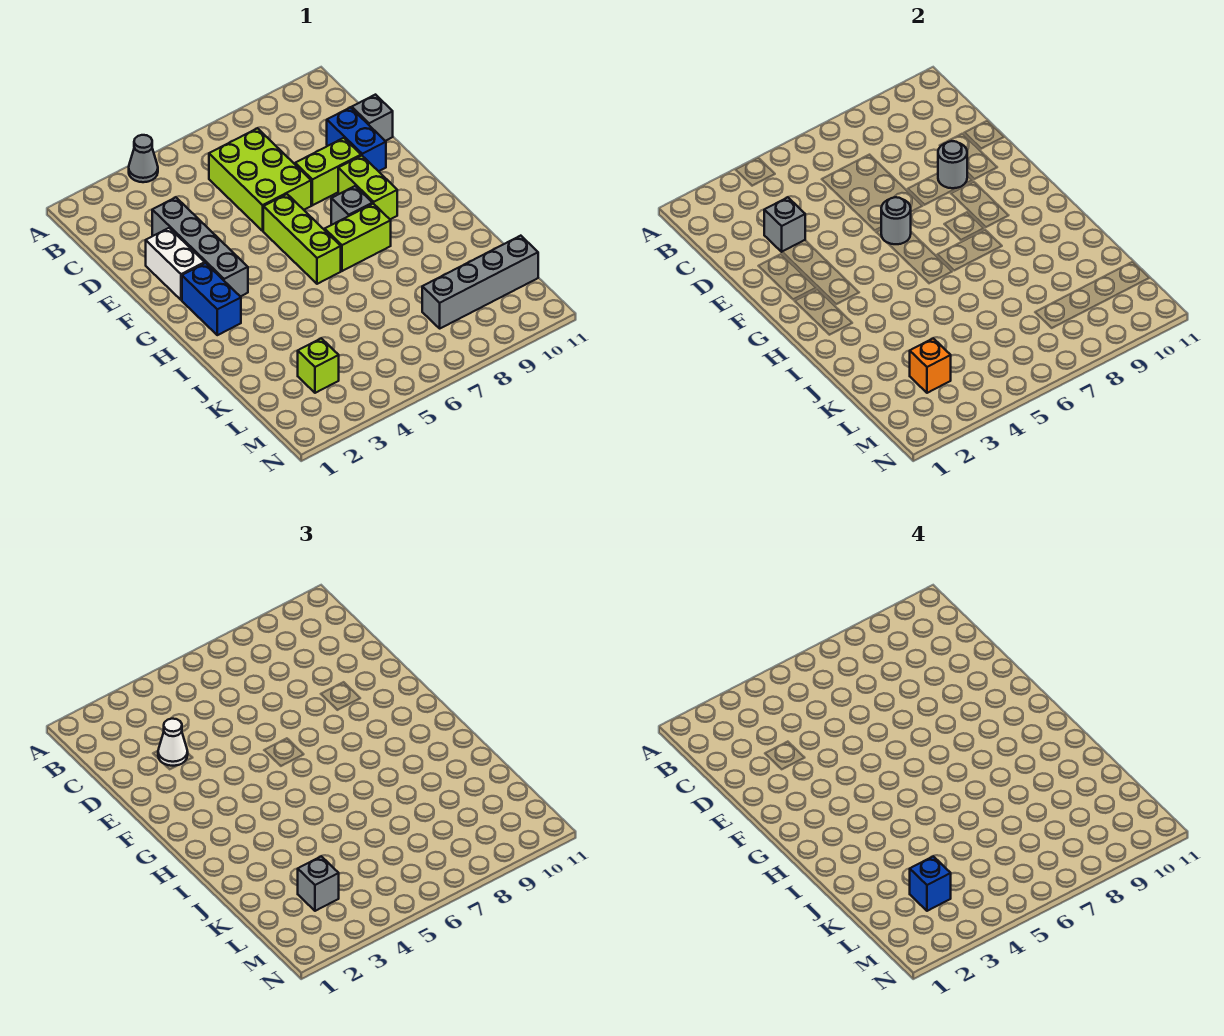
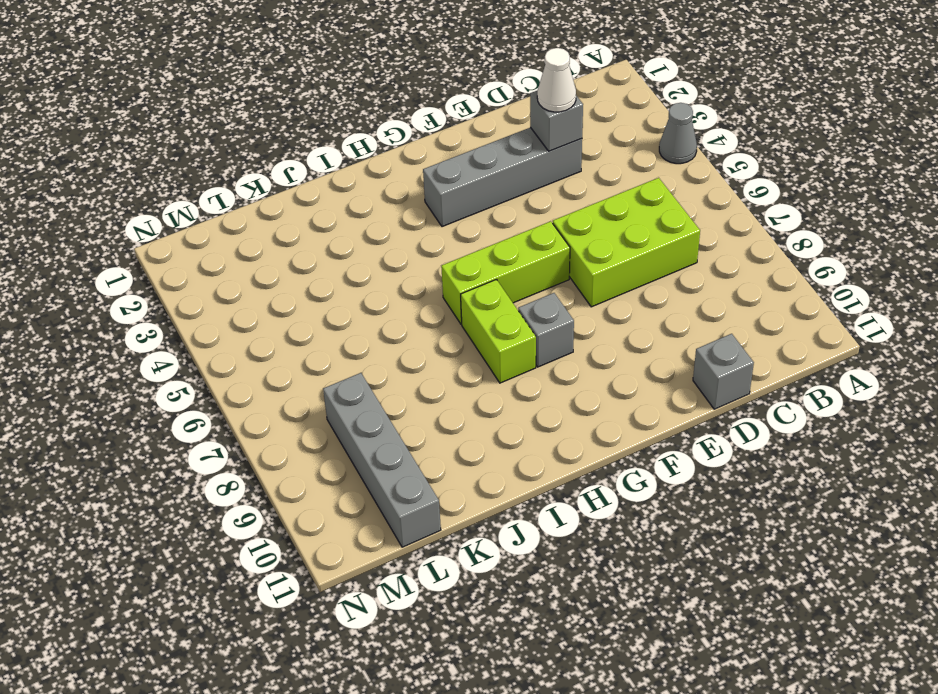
none -> blue brick D10:E10 level 1
none -> white brick E2:F2 level 1
none -> lime brick E8:E9 level 1

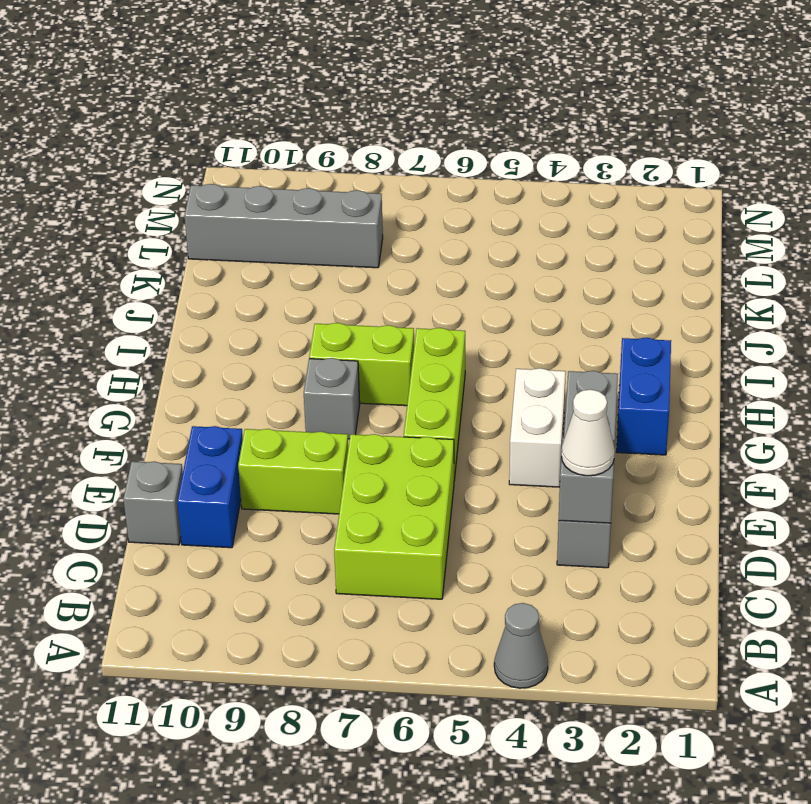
white brick F4:G4 level 1 -> white brick E2:F2 level 1
none -> lime brick F9:G9 level 1
none -> lime brick L3 level 1
none -> grey round brick E9 level 2

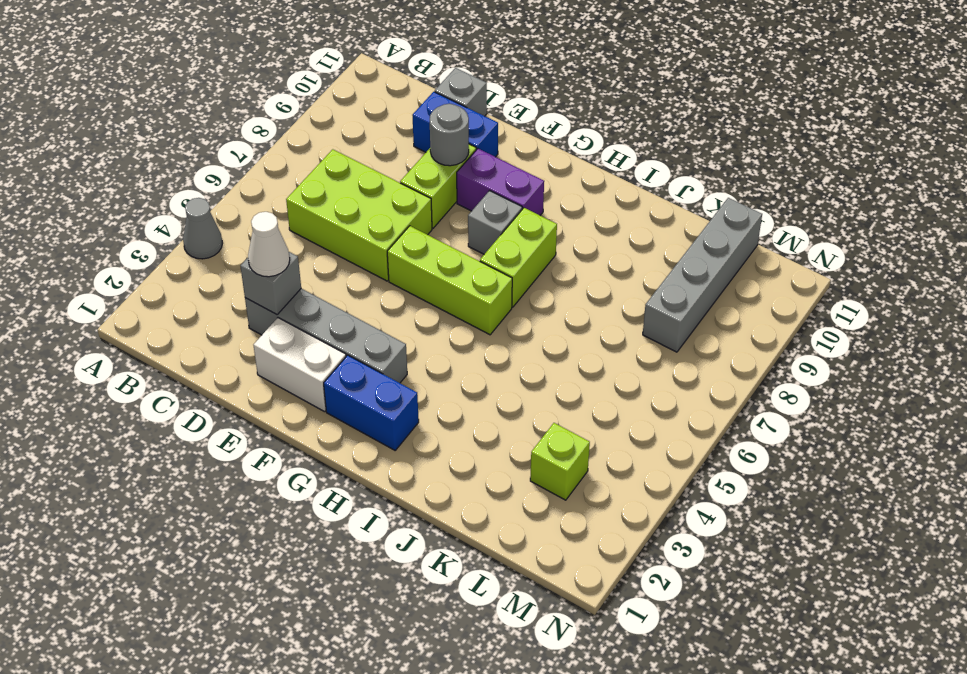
purple brick F9:G9 level 1 -> lime brick F9:G9 level 1
none -> grey round brick F6 level 2
none -> orange brick L3 level 2
none -> grey brick L3 level 3

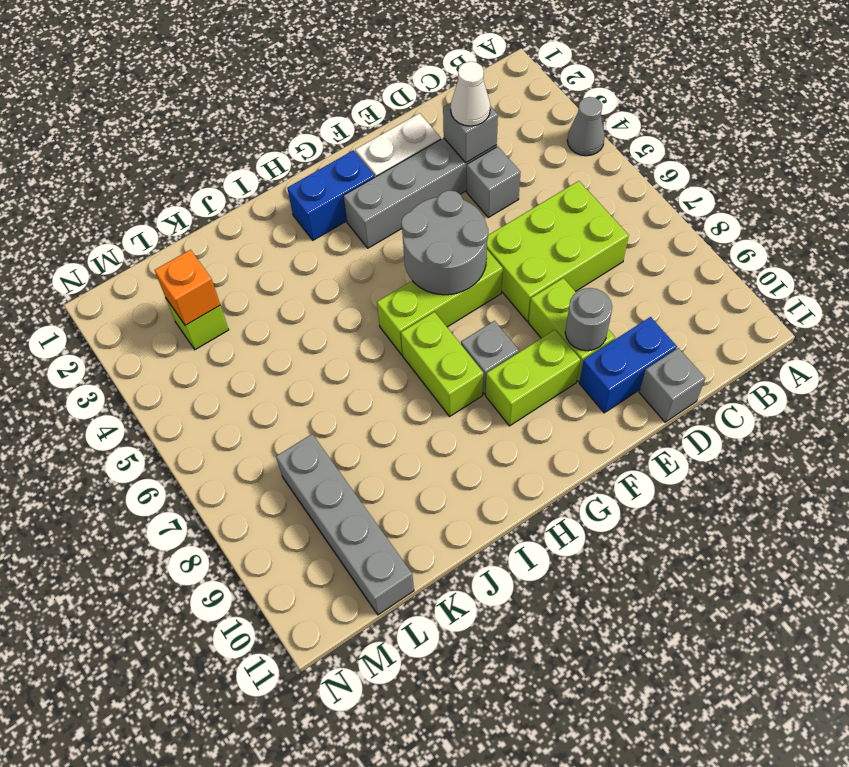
grey brick D4 level 1 -> grey brick L3 level 3
grey round brick F5:G6 level 2 -> grey round brick F6 level 2
none -> blue brick L3 level 4

